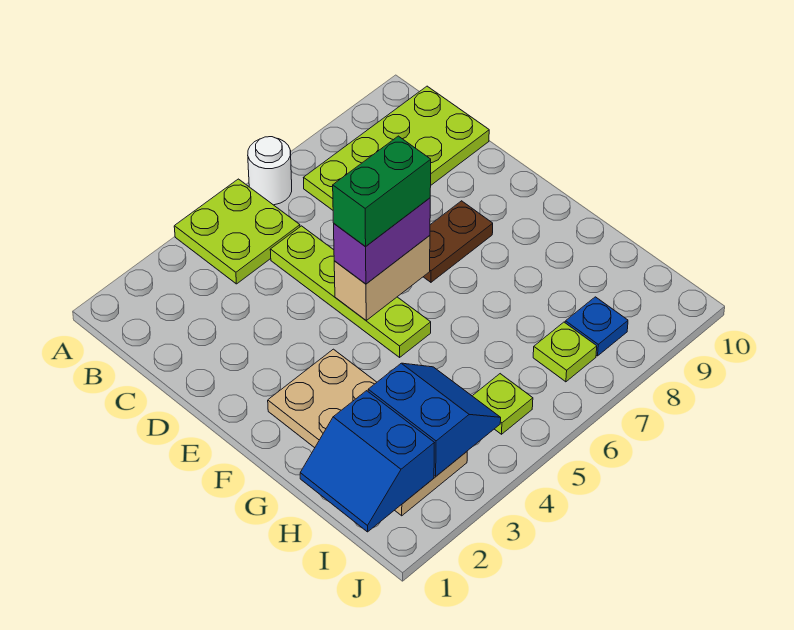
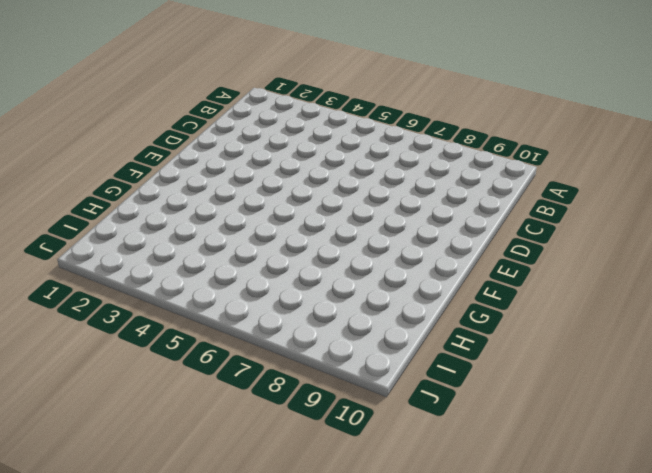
none -> lime plate A4:B5 level 1
none -> white round brick A6 level 1
none -> lime plate B7:C10 level 1

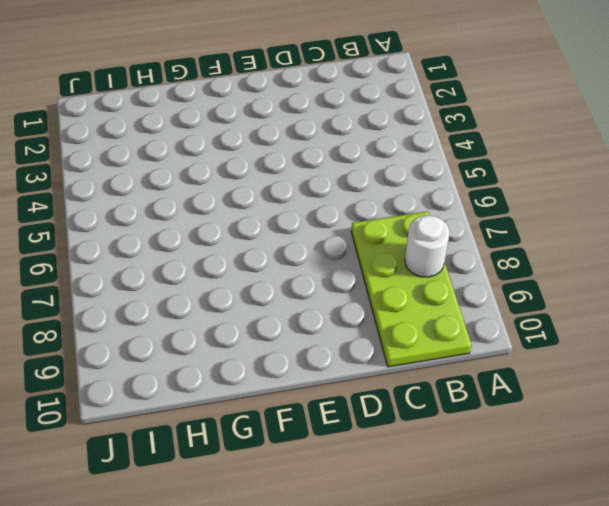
white round brick B8 level 2 -> white round brick A6 level 1
none -> lime plate A4:B5 level 1
none -> lime plate C5:F5 level 1
none -> brown plate E7:E8 level 1

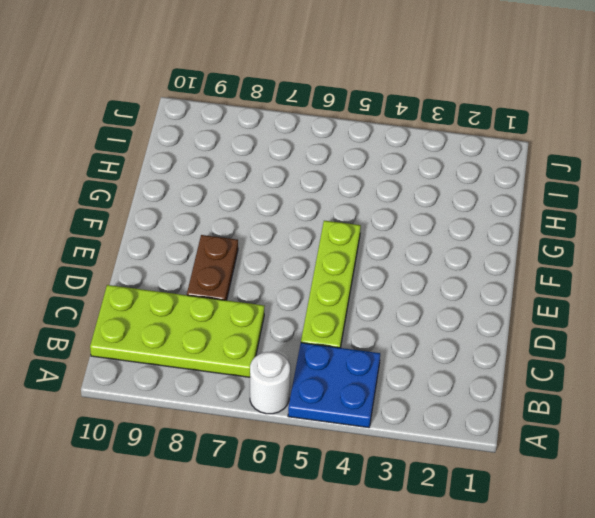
blue plate A4:B5 level 1 -> lime plate A4:B5 level 1
brown plate D8:E8 level 1 -> brown plate E7:E8 level 1
none -> tan plate F2:I3 level 1
none -> lime plate I5 level 1
none -> lime plate I7 level 1

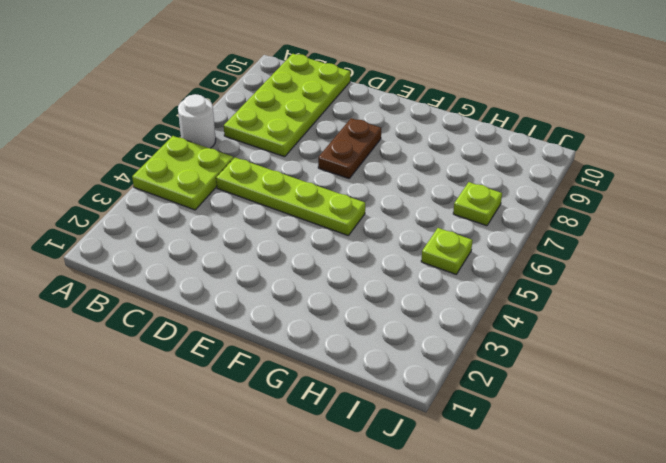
none -> tan plate F2:I3 level 1
none -> blue plate I8 level 1
none -> tan brick E5:E6 level 2

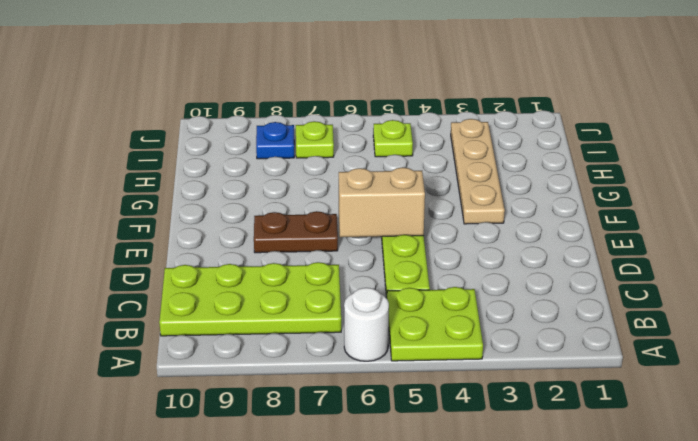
tan plate F3:I3 level 1 -> tan plate F2:I3 level 1
none -> blue slope H1:I2 level 2 top 2
none -> blue slope H3:I4 level 2 top 3
none -> purple brick E5:E6 level 3

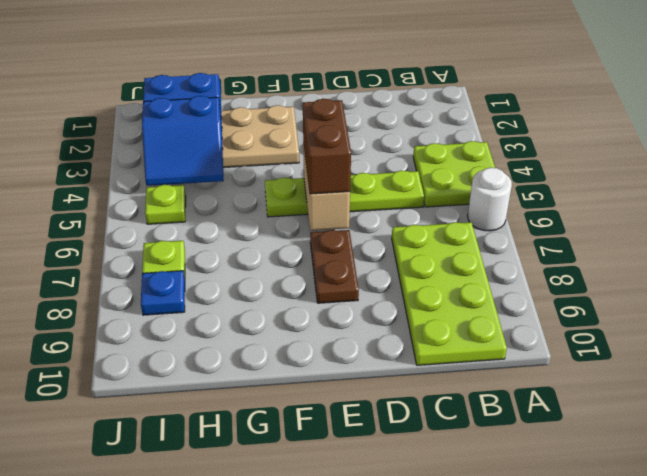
brown brick E5:E6 level 3 -> purple brick E5:E6 level 3
none -> green brick E5:E6 level 4

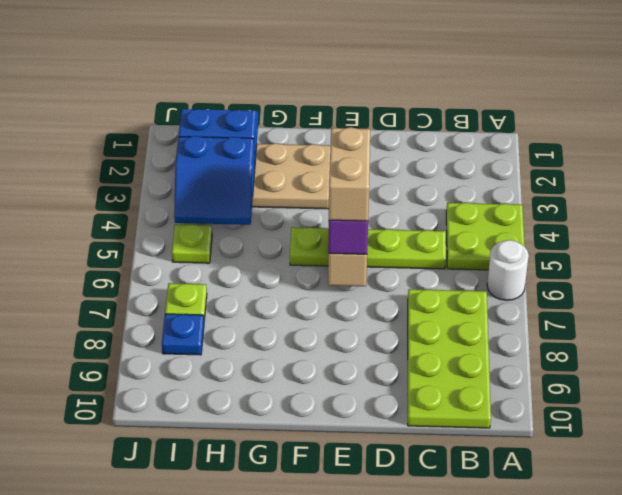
tan brick E5:E6 level 4 -> green brick E5:E6 level 4
none -> brown plate E7:E8 level 1

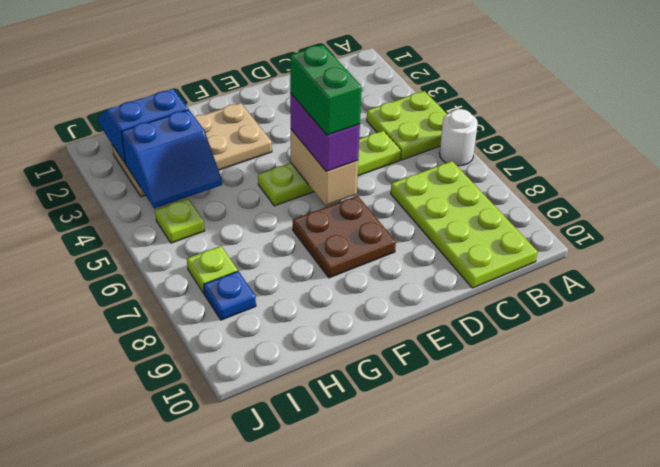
brown plate E7:F8 level 1 -> brown plate E7:E8 level 1

